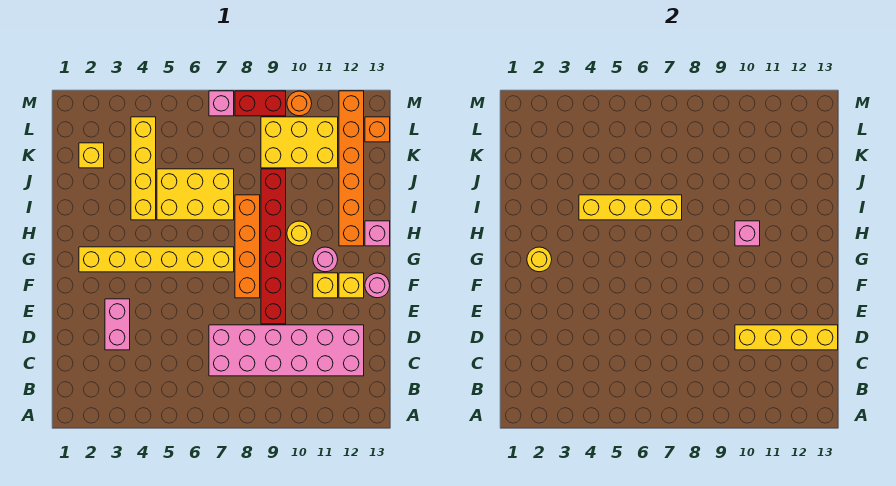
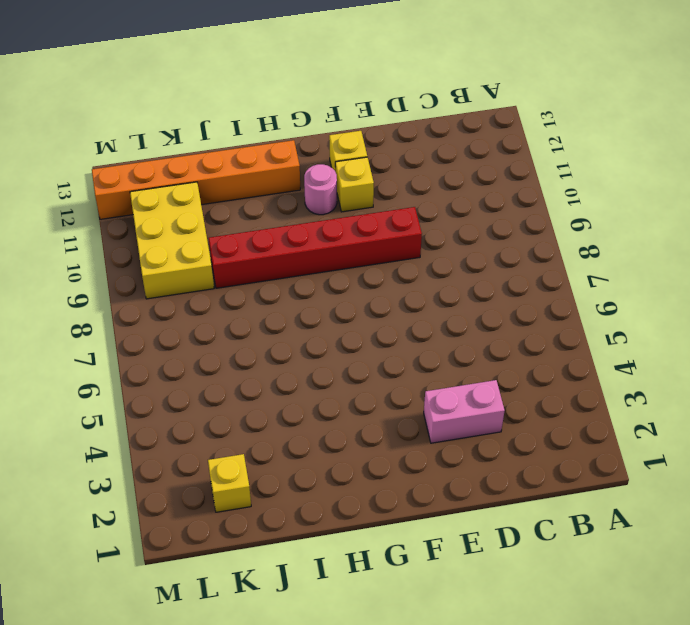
none -> pink brick C7:D12 level 1
none -> orange brick F8:I8 level 1
none -> pink round brick F13 level 1

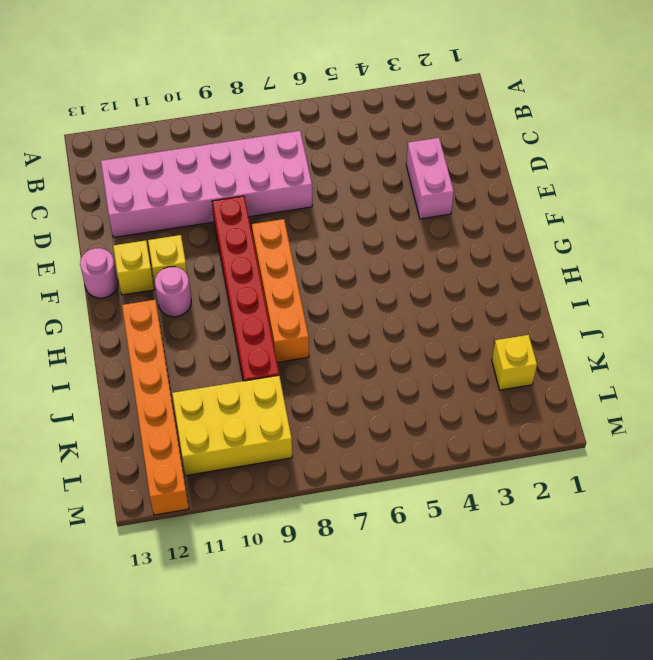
none -> yellow brick G2:G7 level 1
none -> yellow round brick H10 level 1
none -> pink brick H13 level 1

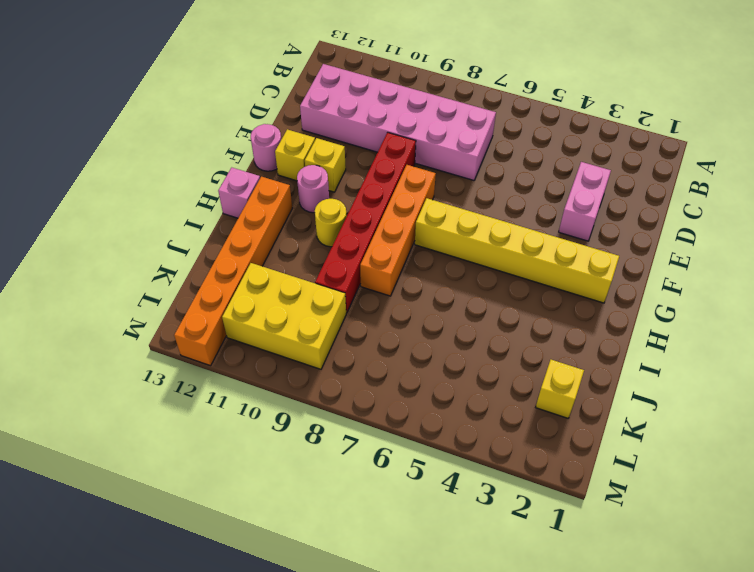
none -> yellow brick I4:L4 level 1
none -> yellow brick I5:J7 level 1
none -> orange brick L13 level 1

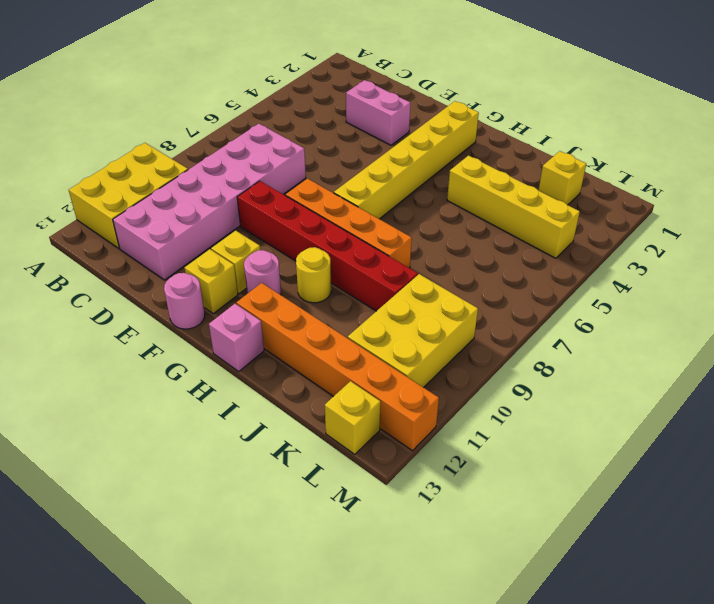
yellow brick A10:B12 level 1 -> yellow brick I5:J7 level 1
yellow brick L13 level 1 -> orange brick L13 level 1
none -> pink brick M7 level 1
none -> red brick M8:M9 level 1
none -> orange round brick M10 level 1

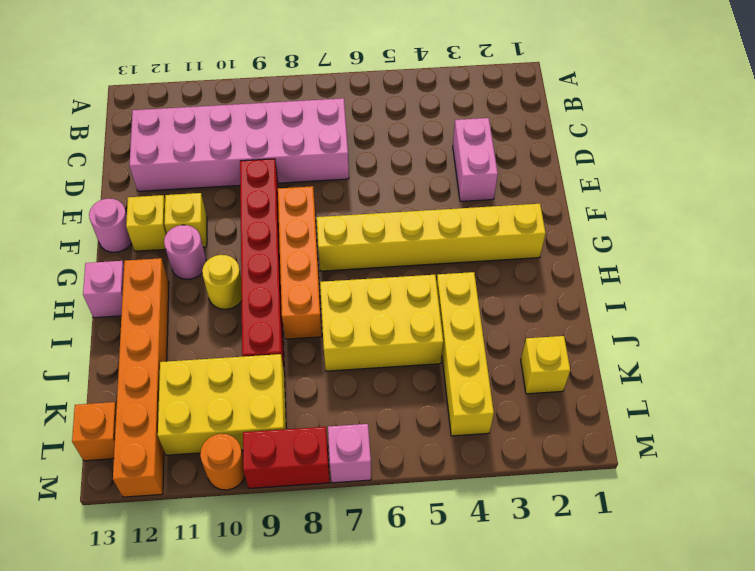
none -> yellow brick D10:D13 level 2
none -> yellow round brick G2 level 2
none -> pink brick H10 level 2

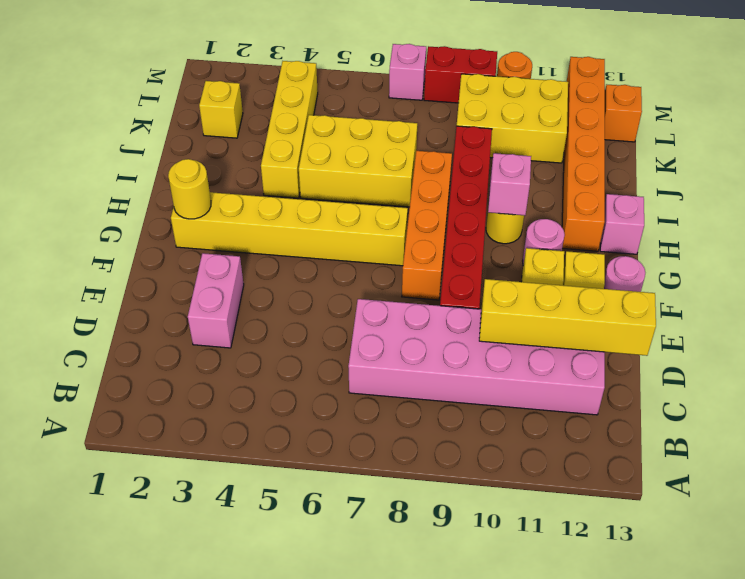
none -> yellow brick I4:I7 level 2

